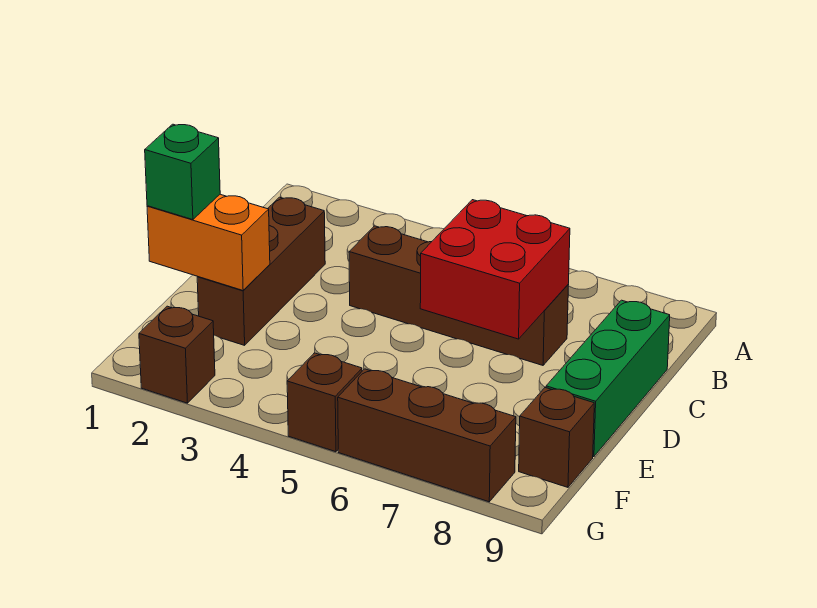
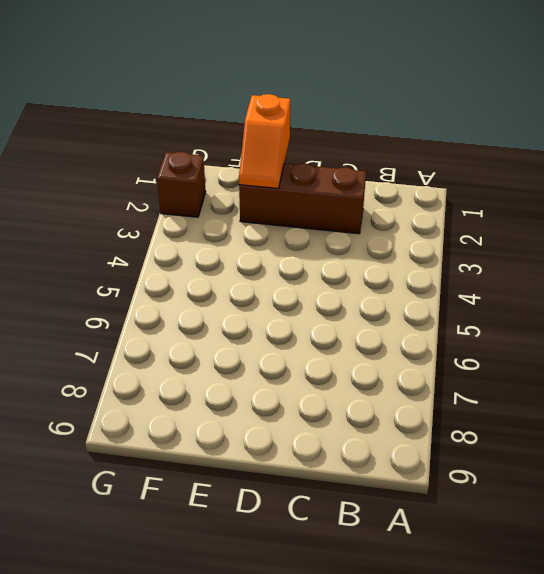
orange slope E1:E2 level 2 top 1 -> orange brick E1:E2 level 2
none -> brown brick C4:C7 level 1
none -> green brick C9:E9 level 1

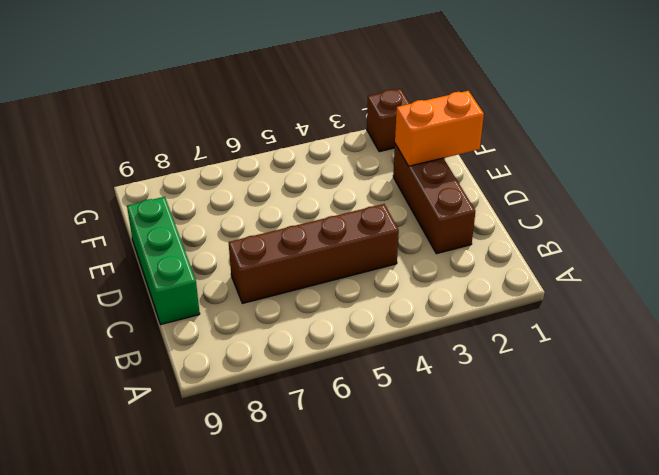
none -> brown brick F9 level 1
none -> brown brick G5 level 1

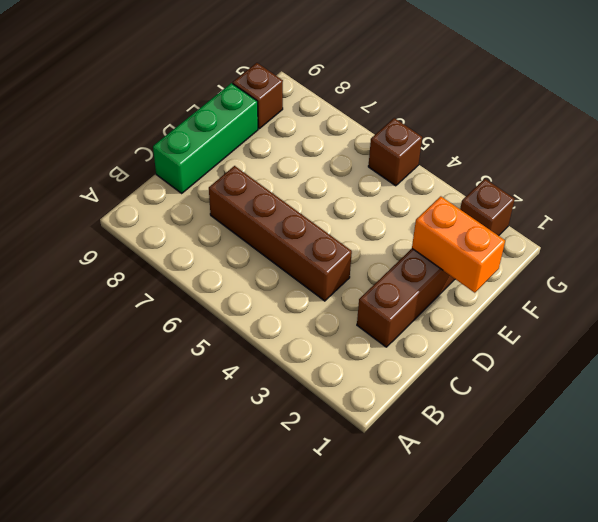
none -> brown brick G6:G8 level 1
none -> red brick C6:D7 level 2

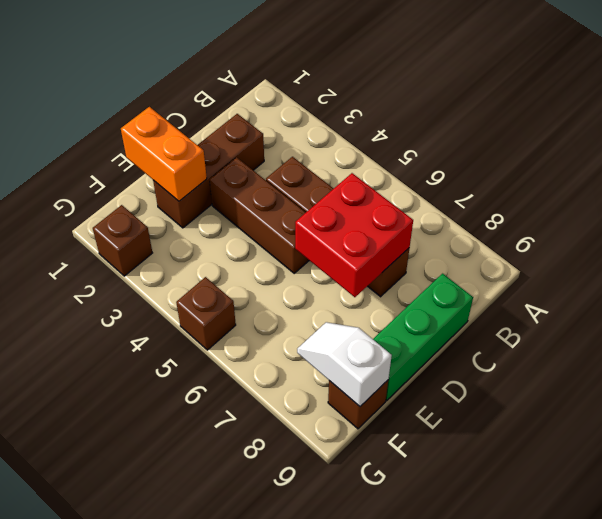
brown brick D3:D5 level 1 -> brown brick G6:G8 level 1
white slope F8:F9 level 2 top 9 -> none
none -> green brick E1 level 3

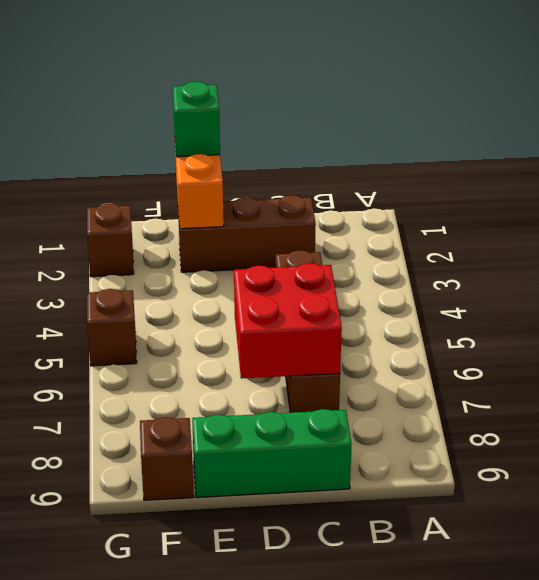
none -> brown brick G6:G8 level 1

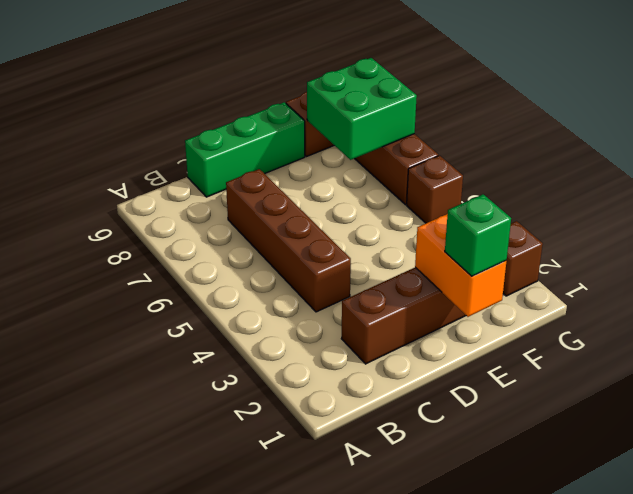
green brick F7:G8 level 2 -> none
none -> red brick C6:D7 level 2

